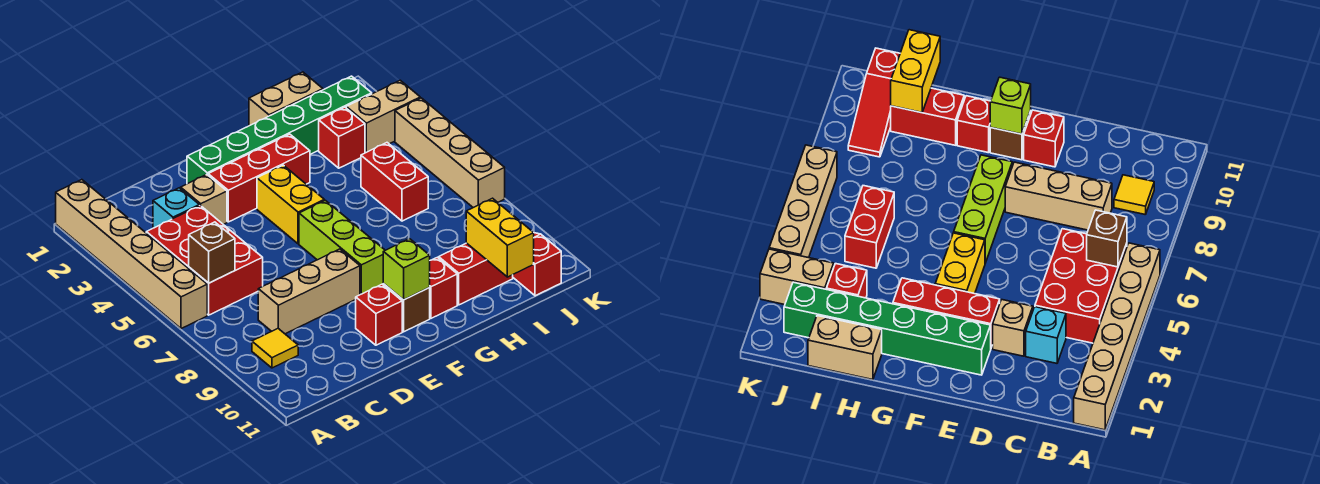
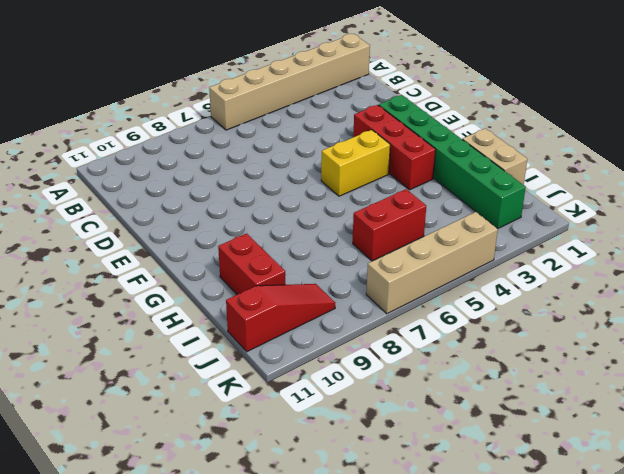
none -> red brick B4:C6 level 1
none -> yellow tile B9 level 1
none -> cyan brick C3 level 1

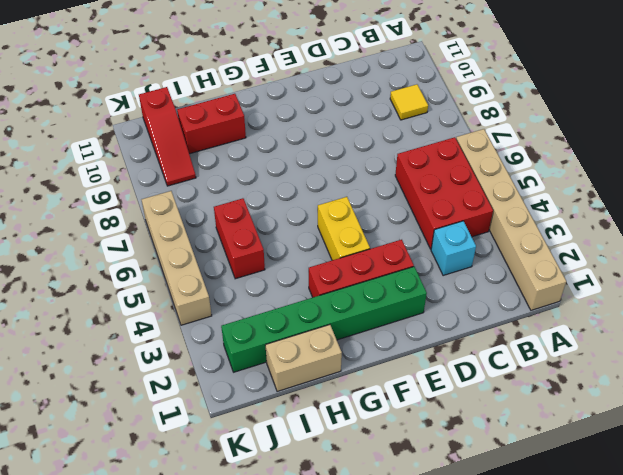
none -> tan brick C8:E8 level 1
none -> tan brick D3 level 1
none -> red brick E10 level 1

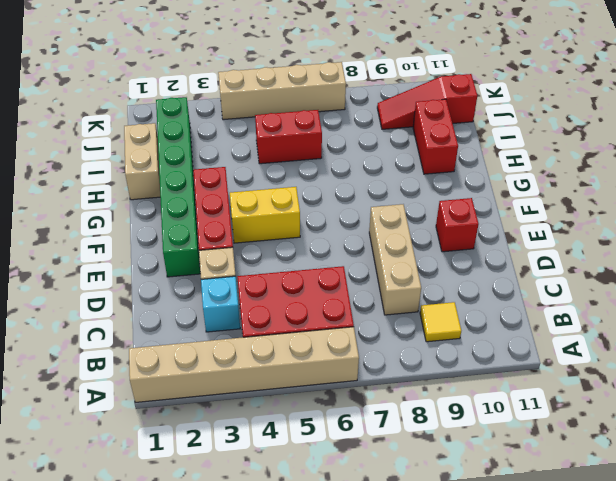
none -> lime brick F6:F8 level 1
none -> brown brick F10 level 1
none -> red brick G10 level 1

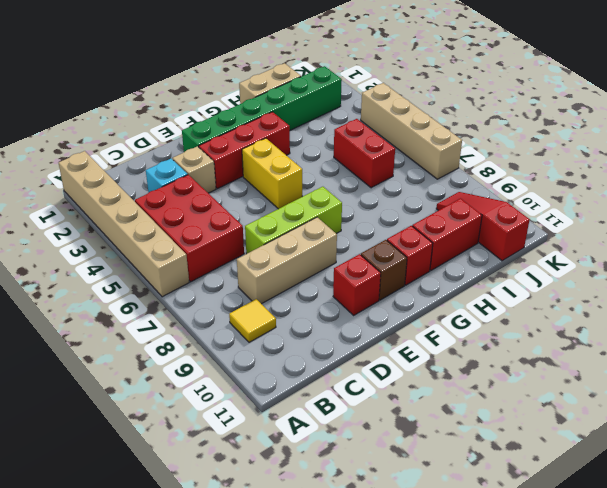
lime brick D7:F7 level 1 -> lime brick F6:F8 level 1
none -> red brick I3 level 1
none -> tan brick J3:K3 level 1
none -> brown brick B6 level 2

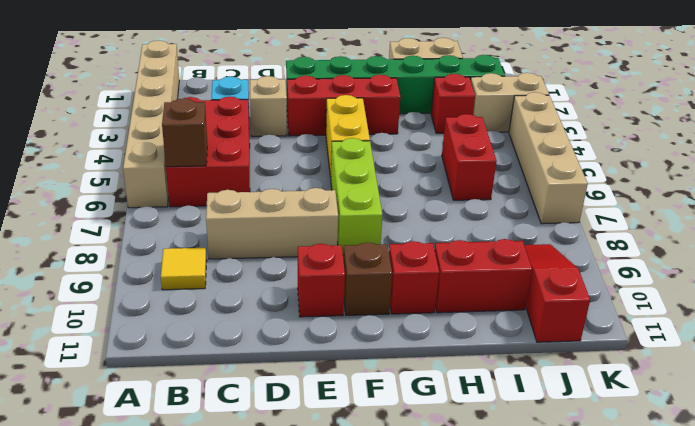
none -> lime brick F10 level 2
none -> yellow brick I10:I11 level 2

